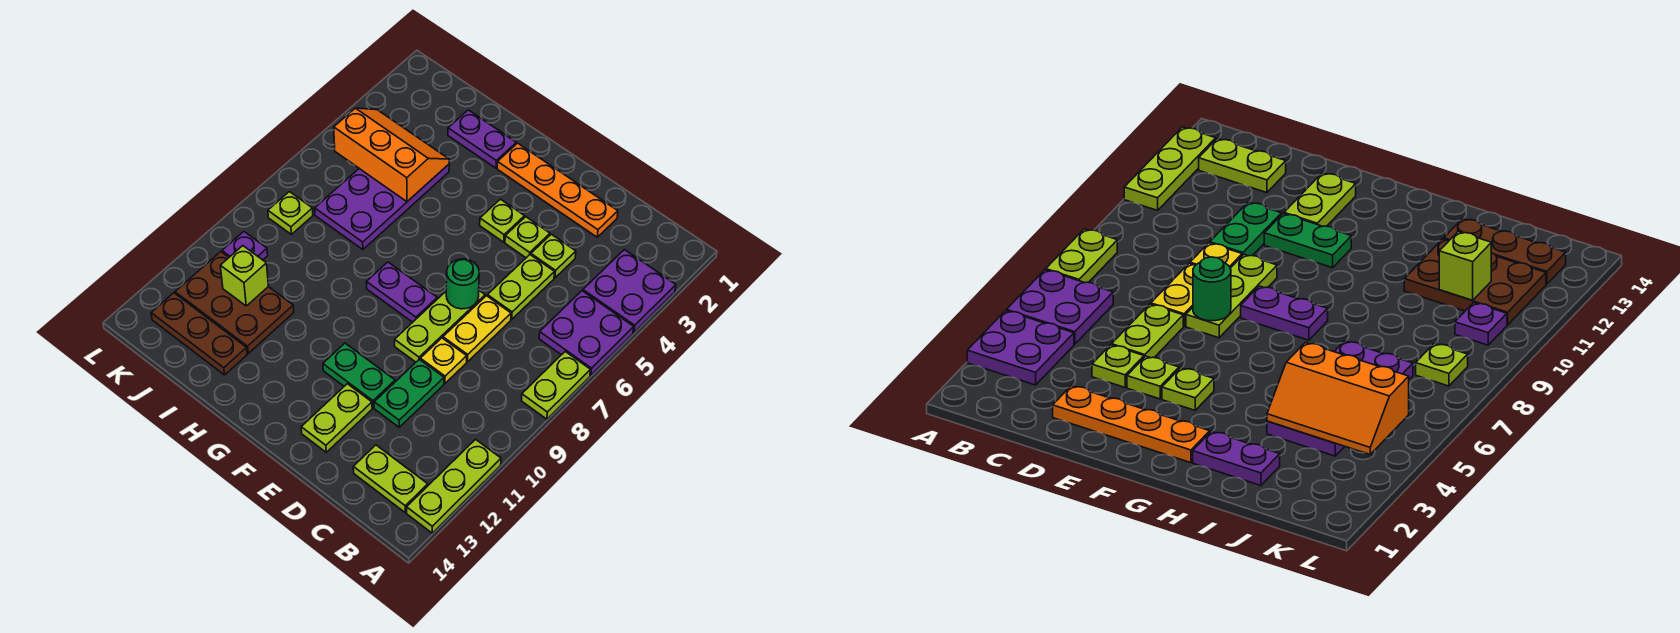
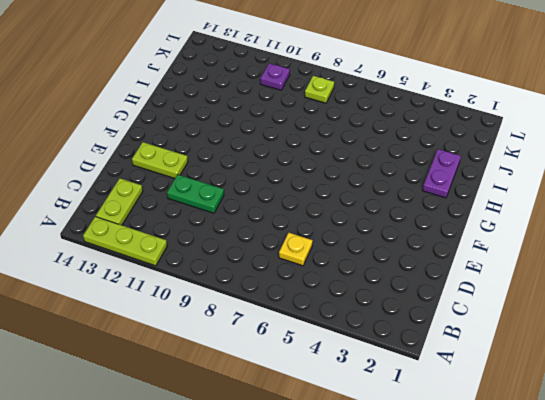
yellow plate C6 level 1 -> yellow plate D9 level 1
none -> purple plate A3:B4 level 1
none -> purple plate A5:B6 level 1
none -> lime plate A7:A8 level 1

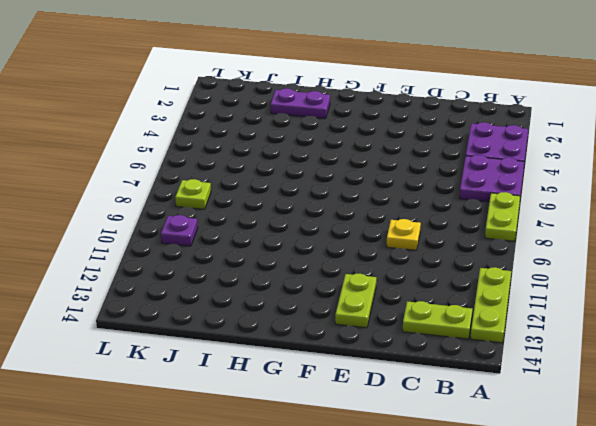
none -> orange plate D2:G2 level 1
none -> lime plate D4 level 1
none -> lime plate D5:D6 level 1

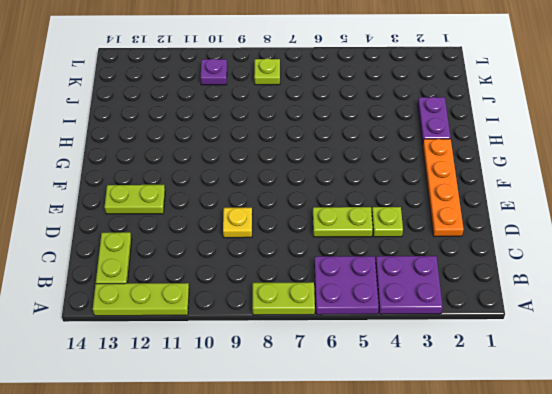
none -> yellow plate D7:D8 level 1
none -> green plate D10:D11 level 1
none -> lime plate E4 level 1

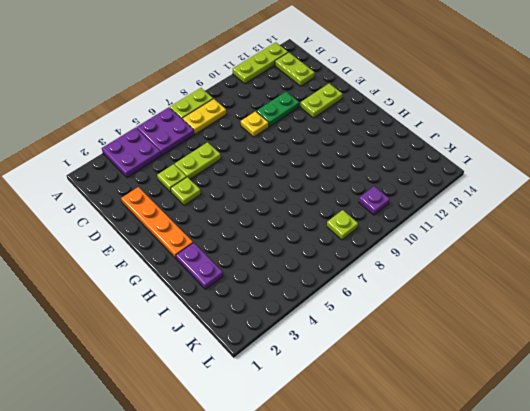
yellow plate B7:B8 level 1 -> yellow plate D7:D8 level 1
none -> lime plate E7:E9 level 1
none -> green plate E11:F11 level 1
none -> lime plate F4 level 1

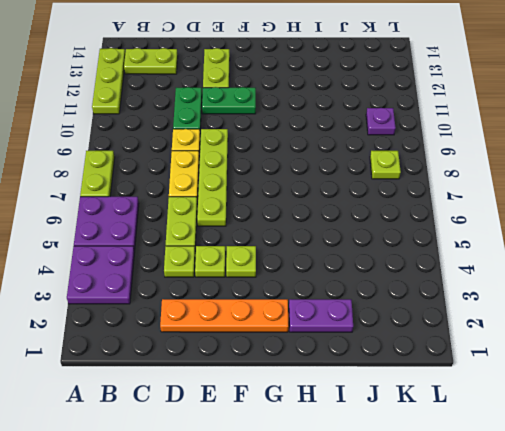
lime plate E6:E9 level 1 -> lime plate E7:E9 level 1
none -> purple plate F8:G8 level 1
none -> purple plate I4:J7 level 1
none -> brown plate I11:K12 level 1

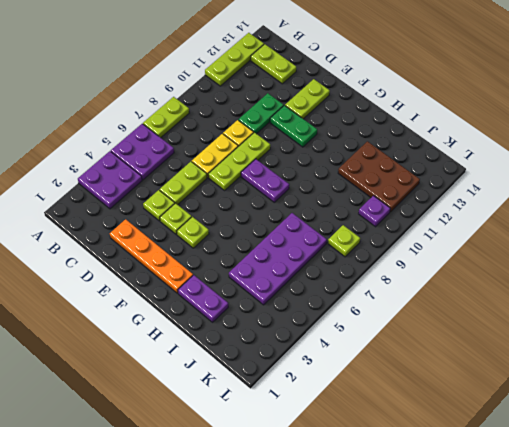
none -> brown plate I13:K13 level 1
none -> green round brick E7 level 2
none -> orange slope I4:K5 level 2 top 5

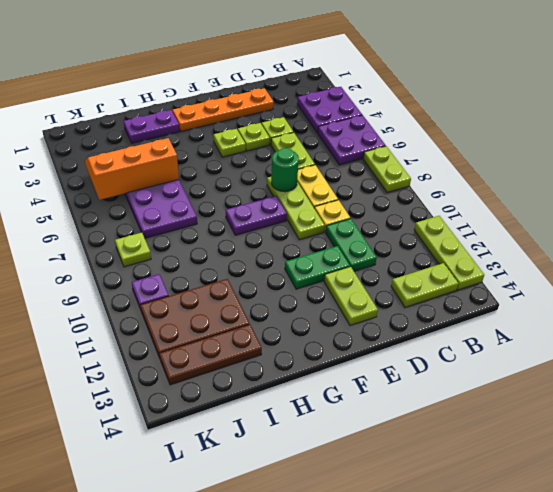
none -> lime brick J11 level 2

